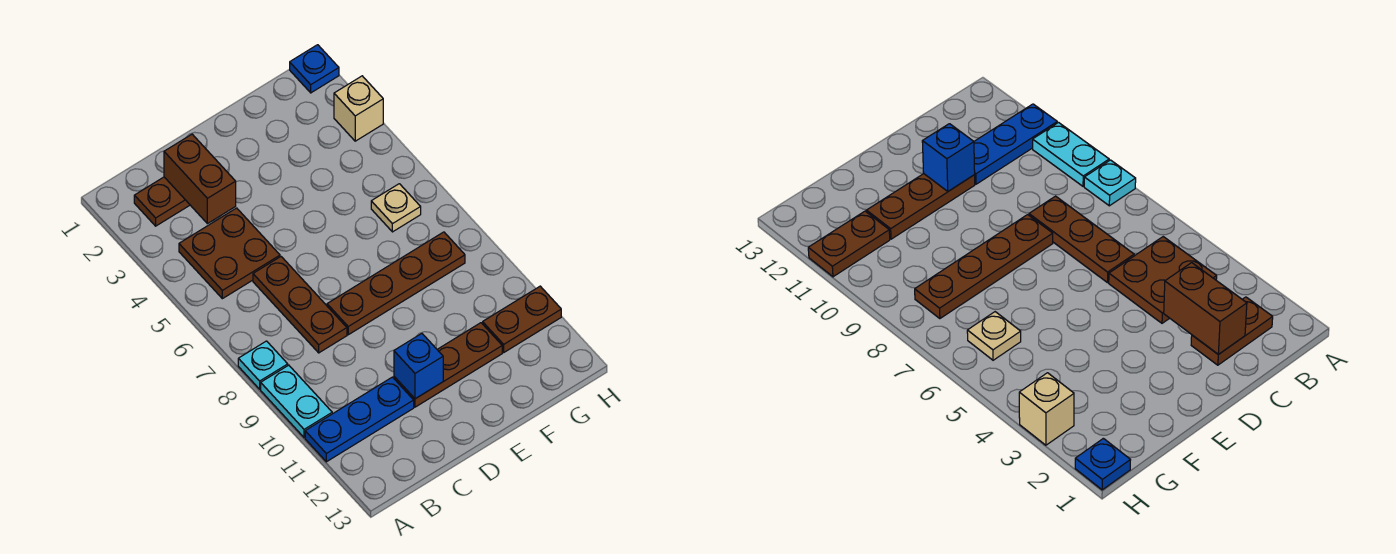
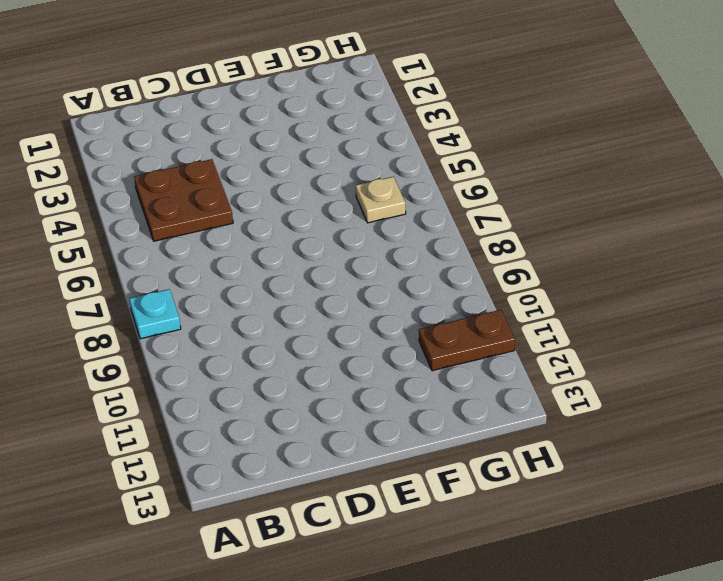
none -> cyan plate A9:A10 level 1
none -> blue plate A11:C11 level 1
none -> brown plate B2:C2 level 1

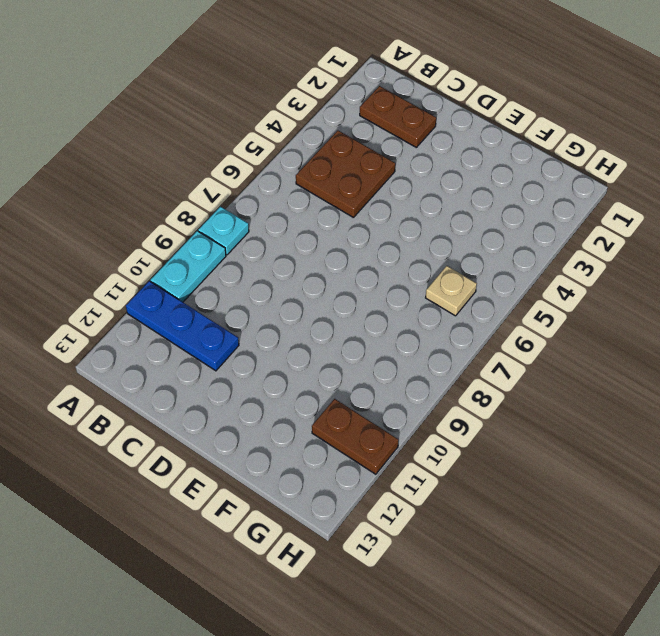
none -> brown plate C6:C8 level 1
none -> brown plate D8:G8 level 1
none -> brown plate D11:F11 level 1

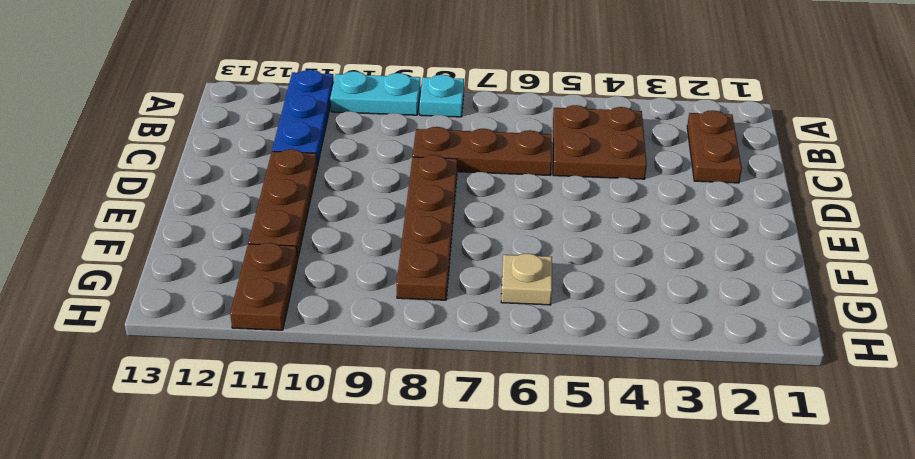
none -> blue plate H1 level 1
none -> tan brick H3 level 1
none -> brown brick C2:C3 level 2

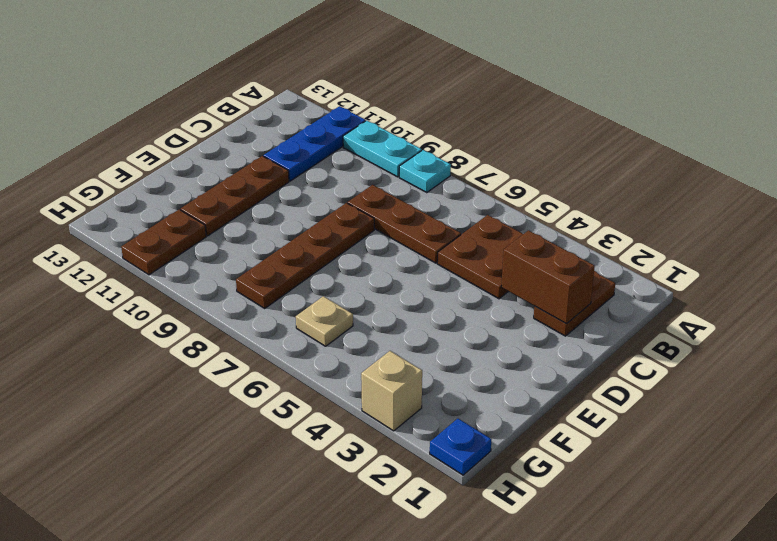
none -> blue brick D11 level 2

